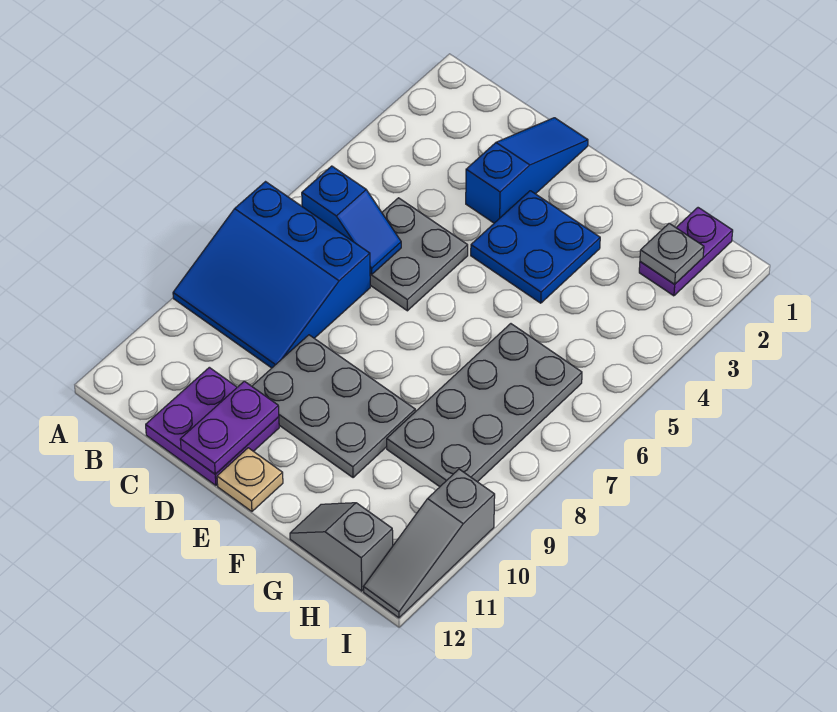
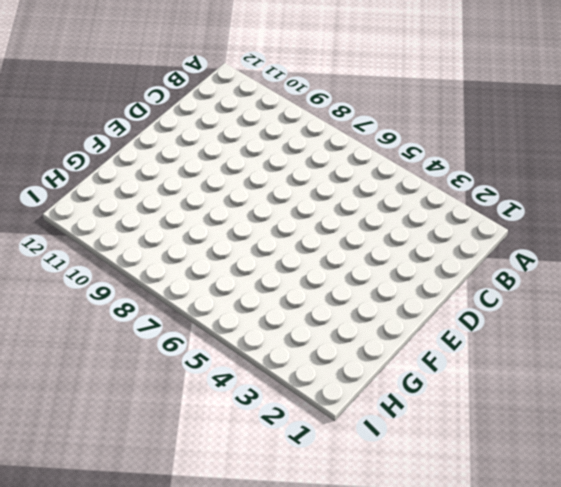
none -> blue slope A7:C9 level 1 top 7
none -> grey plate C5:D6 level 1
none -> purple plate C11:D12 level 1

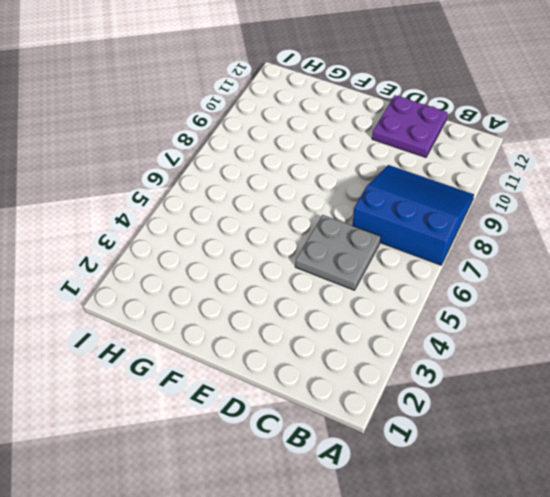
none -> blue slope D1:D3 level 1 top 3
none -> grey plate D9:F10 level 1
none -> blue plate E3:F4 level 1

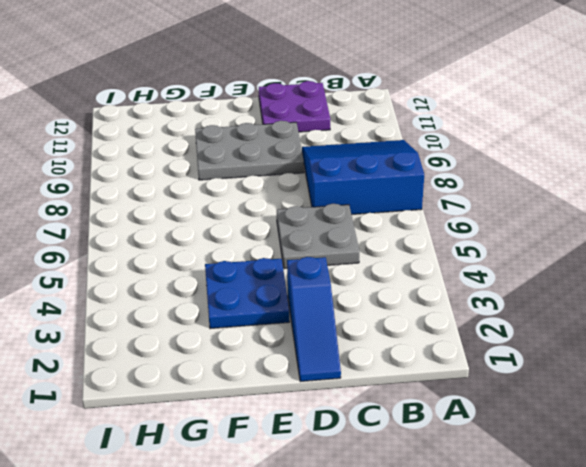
none -> tan plate E12 level 1
none -> grey plate G6:H9 level 1
none -> grey slope G12:H12 level 1 top H

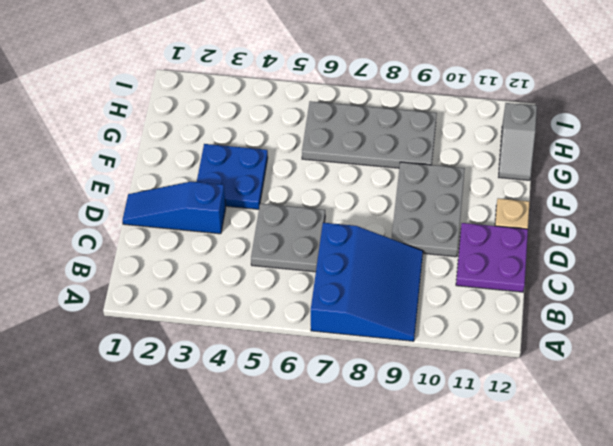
none -> purple plate H1:H2 level 1
none -> grey slope I10:I12 level 1 top 10
none -> blue slope B6:C6 level 2 top B

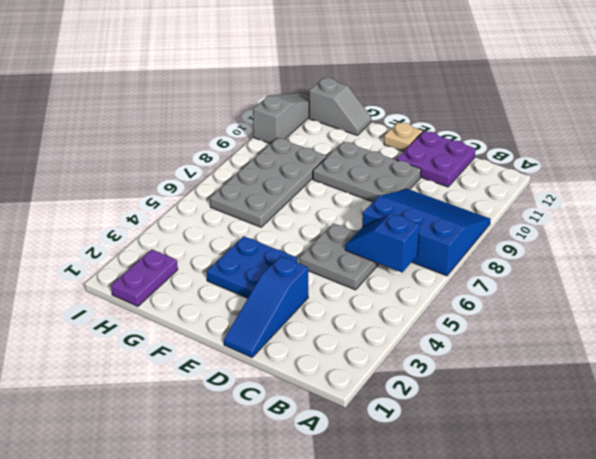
none -> purple plate D11:D12 level 2
none -> grey plate H2 level 2

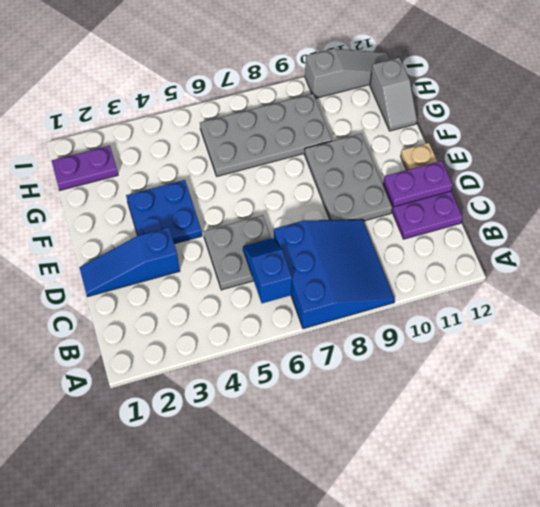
none -> grey plate H2 level 2

